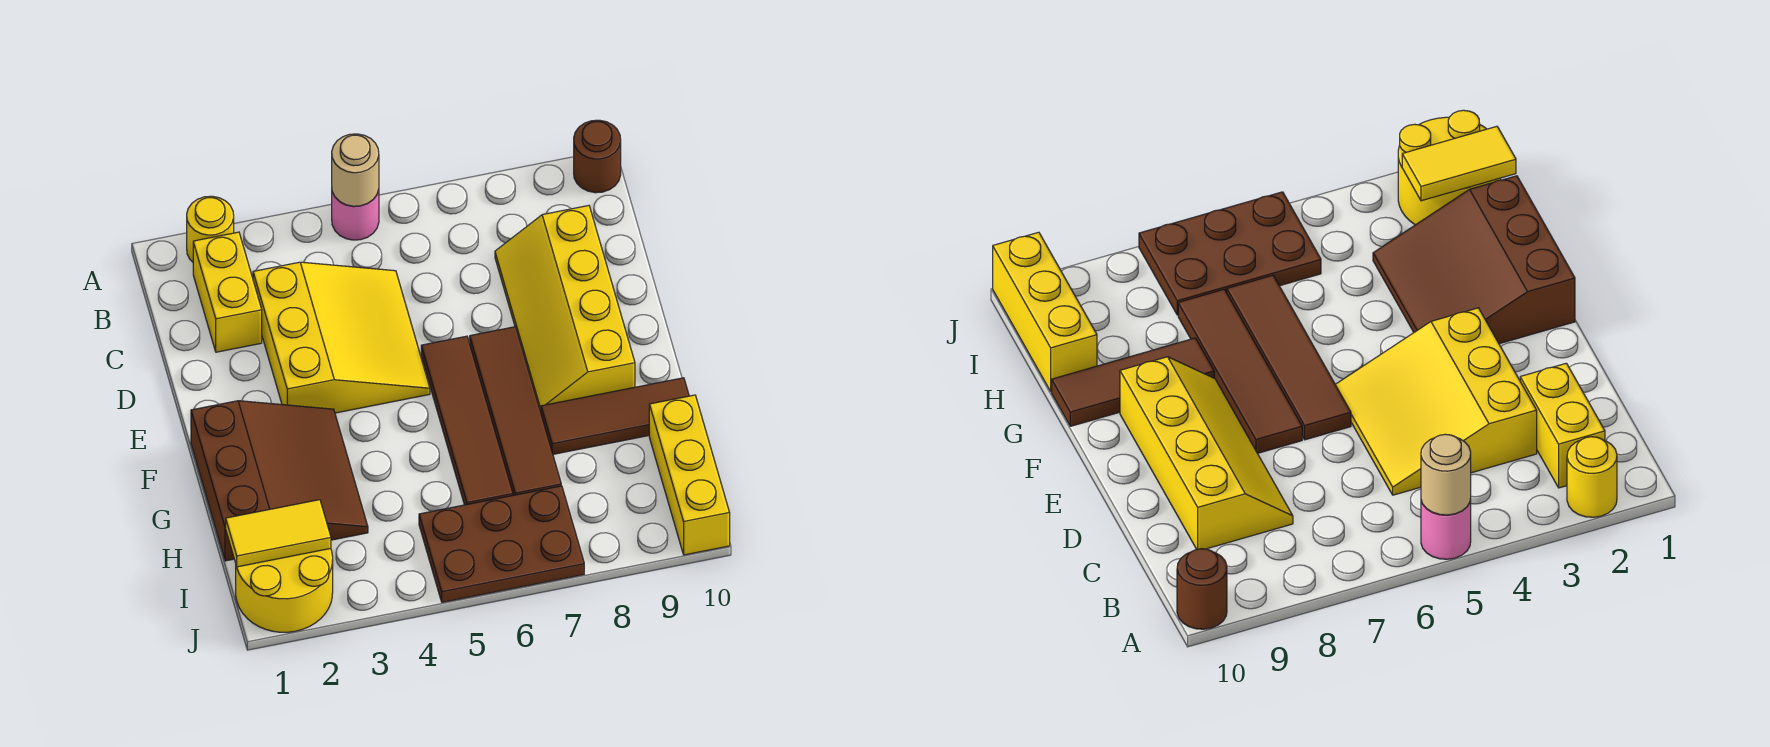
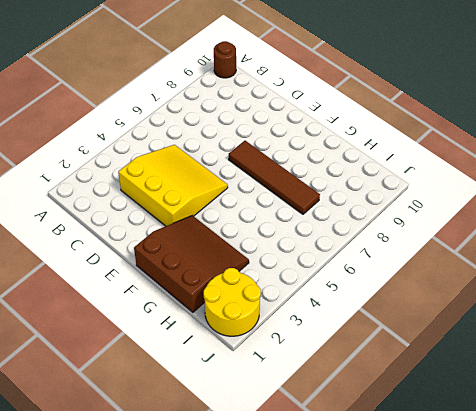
none -> yellow round brick A2 level 1
none -> pink round brick A5 level 1
none -> yellow brick B2:C2 level 1

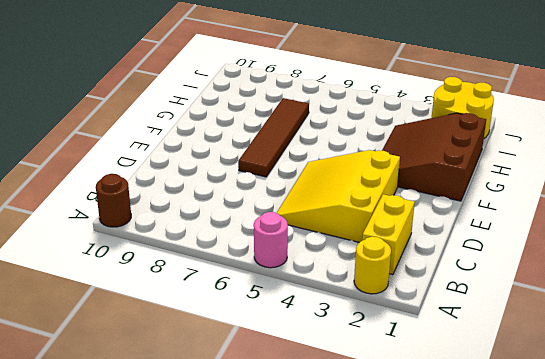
none -> yellow slope C8:F9 level 1 top 9
none -> brown tile E6:H6 level 1
none -> brown tile G8:G10 level 1

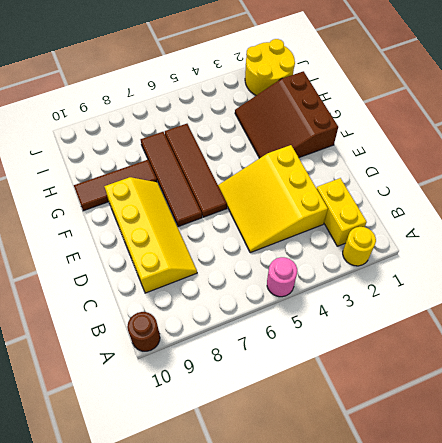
none -> yellow brick H10:J10 level 1
none -> brown plate I5:J7 level 1
none -> tan round brick A5 level 2

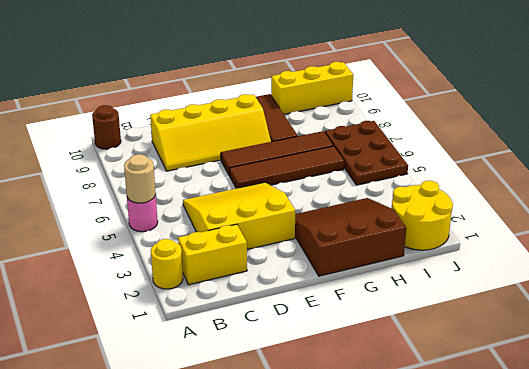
none -> yellow tile I1:I2 level 2

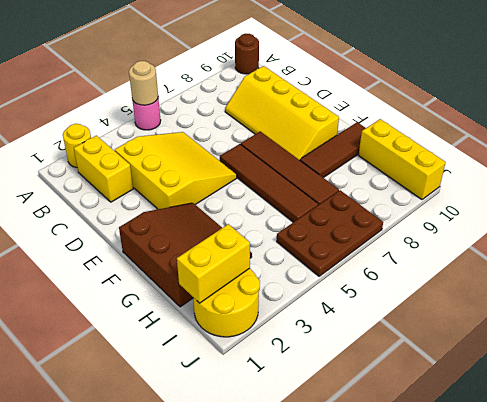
yellow brick I1:I2 level 2 -> yellow tile I1:I2 level 2

